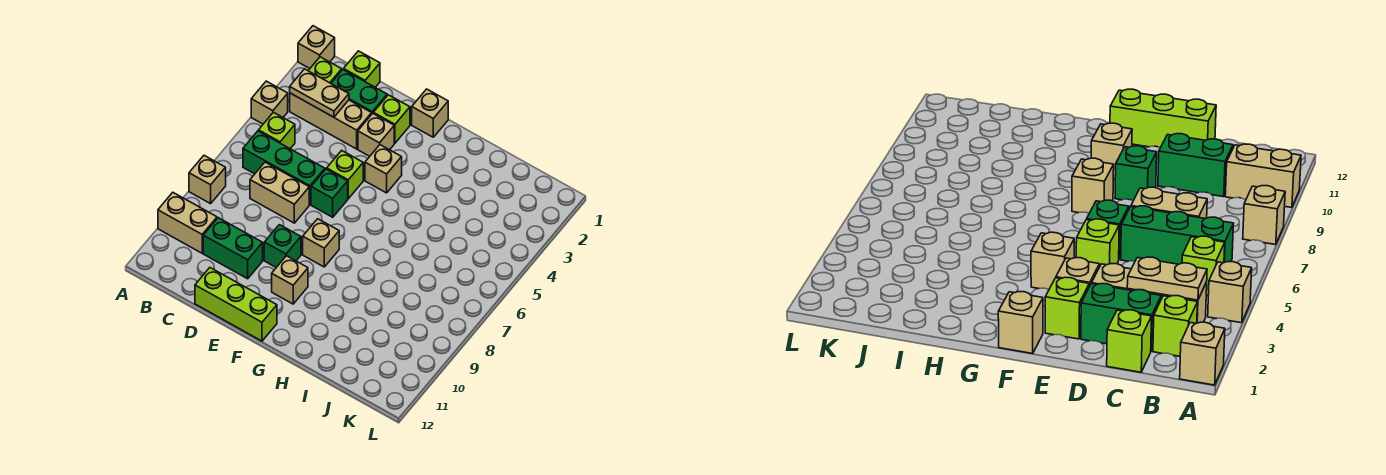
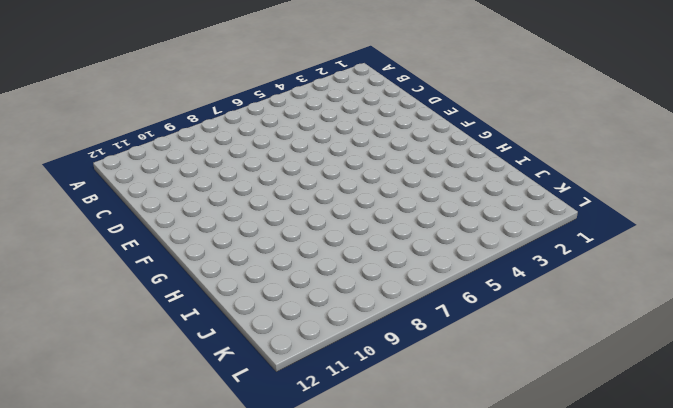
none -> tan brick A1 level 1
none -> tan brick A4 level 1
none -> tan brick A8 level 1

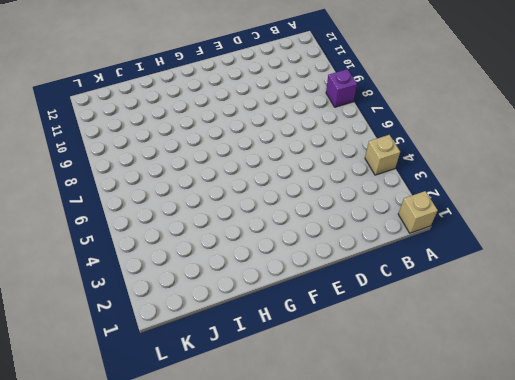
purple brick A8 level 1 -> tan brick A8 level 1
none -> tan brick A10:B10 level 1
none -> lime brick B2 level 1
none -> tan brick B3:D3 level 1

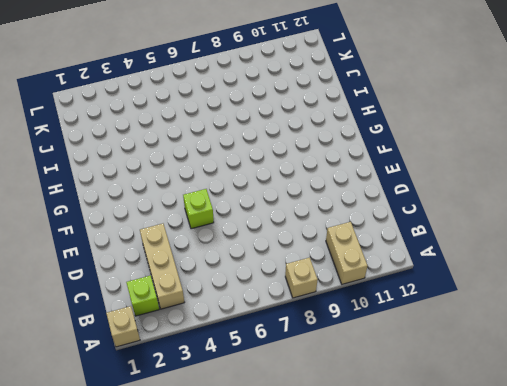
none -> tan brick A4 level 1
none -> lime brick B5 level 1
none -> green brick B6:D6 level 1

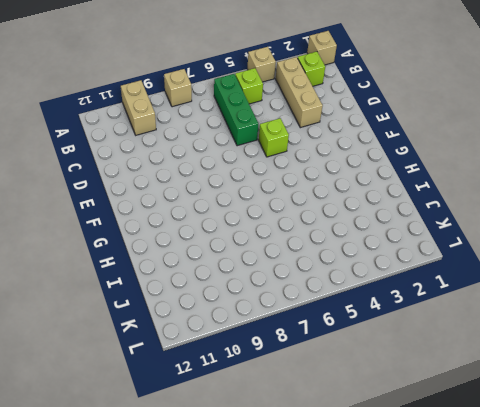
none -> lime brick C1 level 1
none -> green brick C2:D2 level 1
none -> tan brick C7:D7 level 1

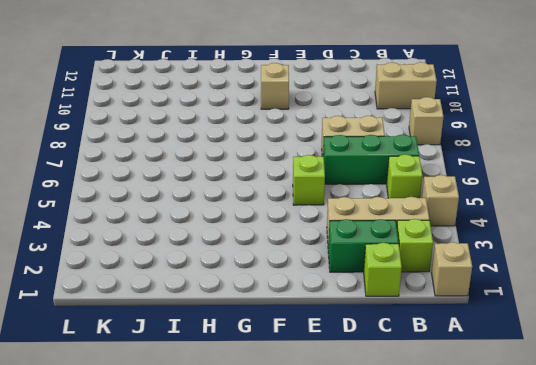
none -> green brick C10:D10 level 1
none -> lime brick D12:F12 level 1
none -> lime brick E2 level 1

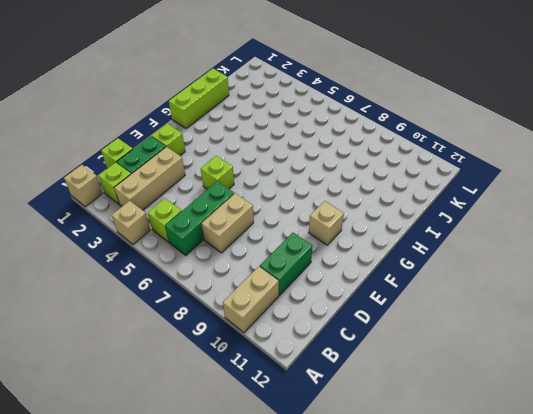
lime brick G1:I1 level 1 -> lime brick D12:F12 level 1
none -> tan brick A8 level 1
none -> tan brick E3 level 1
none -> green brick E6 level 1

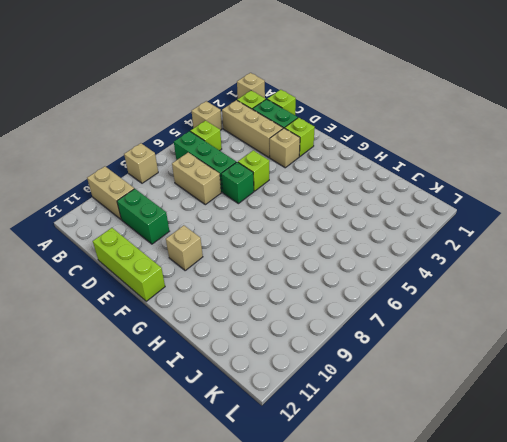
none -> green brick E9 level 1
none -> tan brick F1 level 1
none -> tan brick F4 level 1

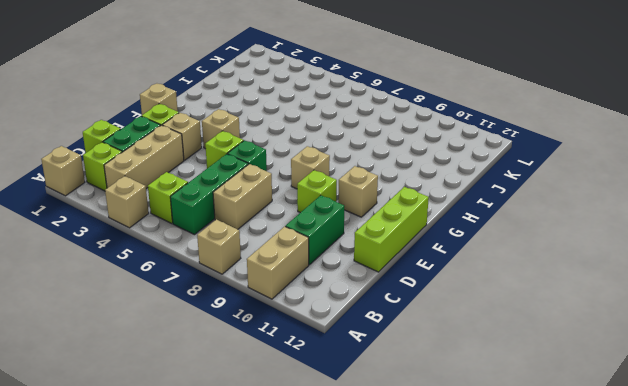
lime brick E9 level 1 -> green brick E9 level 1
none -> tan plate B3:C3 level 2

